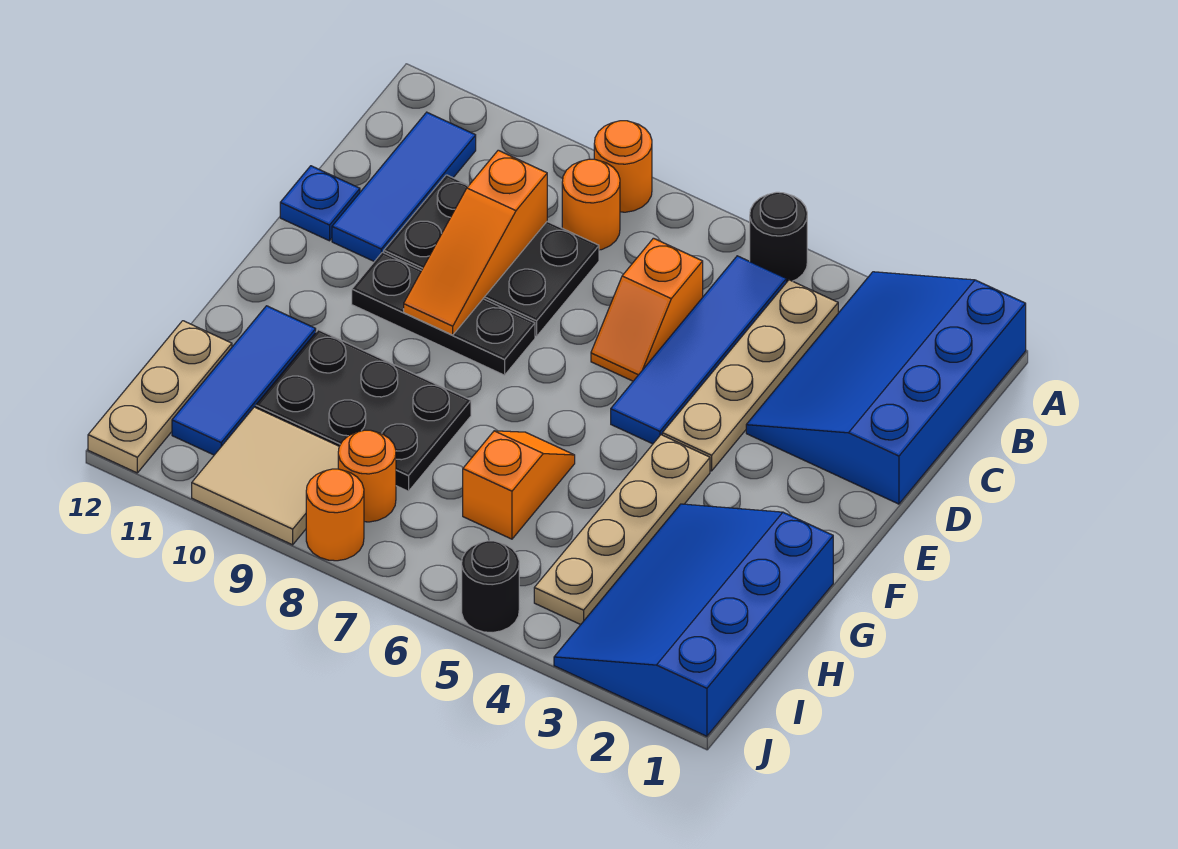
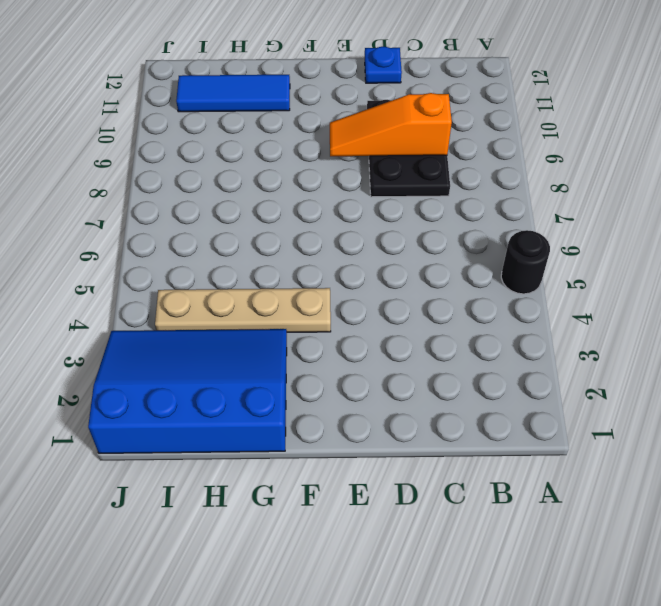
none -> blue slope A1:D3 level 1 top 1
none -> orange round brick A8 level 1
none -> tan plate B4:E4 level 1

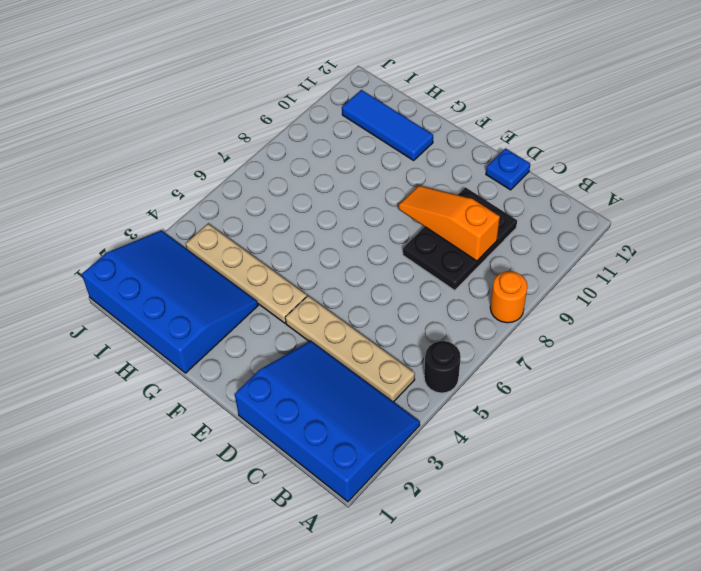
none -> blue tile B5:E5 level 1
none -> orange round brick B8 level 1
none -> blue tile B11:D11 level 1

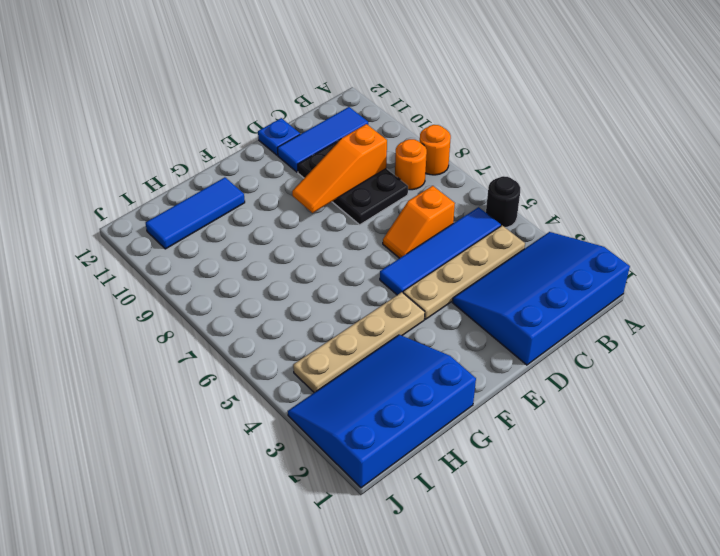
none -> black plate E8:E10 level 1
none -> orange slope G6:H6 level 1 top H
none -> black plate G8:H10 level 1

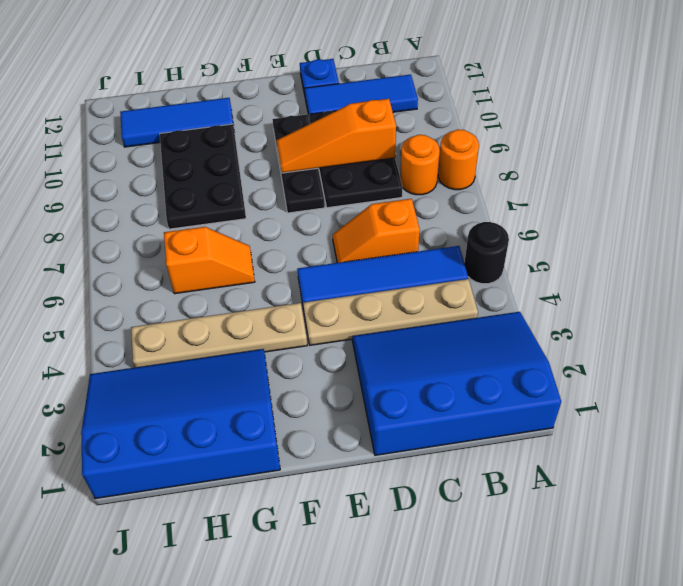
none -> tan plate H12:J12 level 1
none -> orange round brick I8 level 1
none -> tan tile I9:J10 level 1

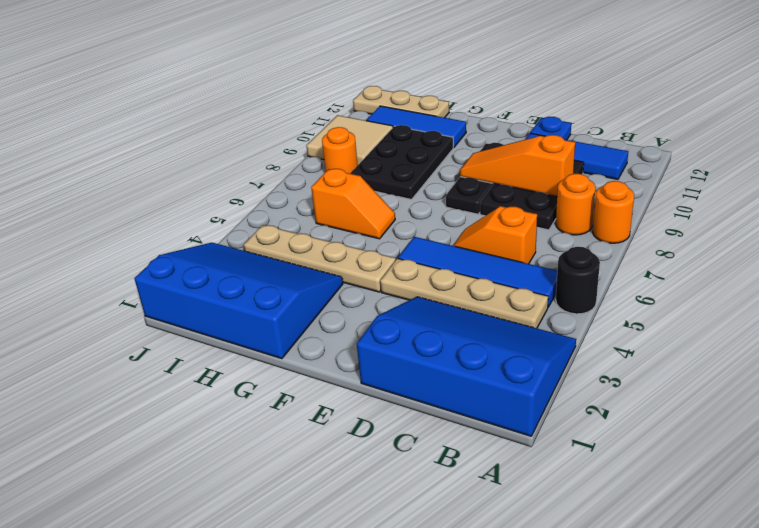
none -> black round brick J5 level 1
none -> orange round brick J8 level 1

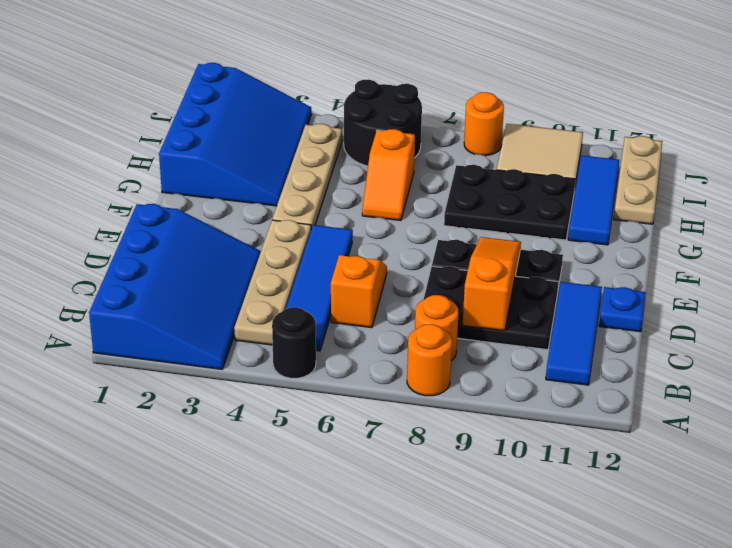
black round brick I5:J6 level 1 -> black round brick J5 level 1
none -> orange round brick I8 level 1

